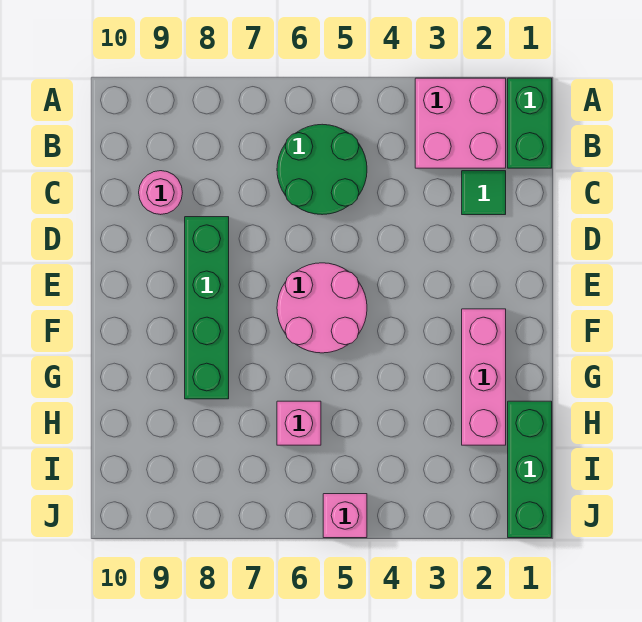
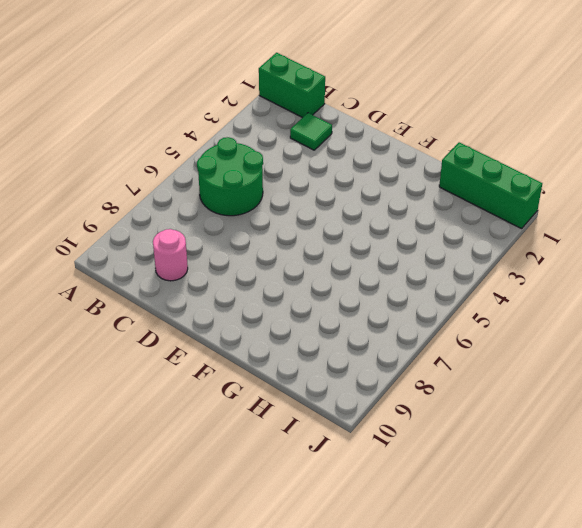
none -> pink brick A2:B3 level 1
none -> green brick D8:G8 level 1

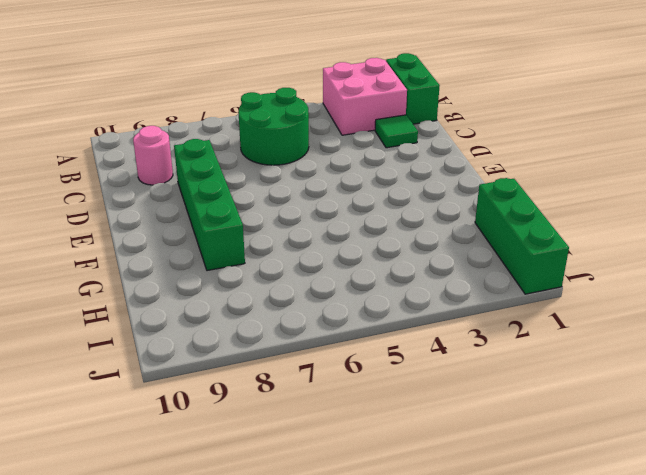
none -> pink round brick E5:F6 level 1
none -> pink brick F2:H2 level 1

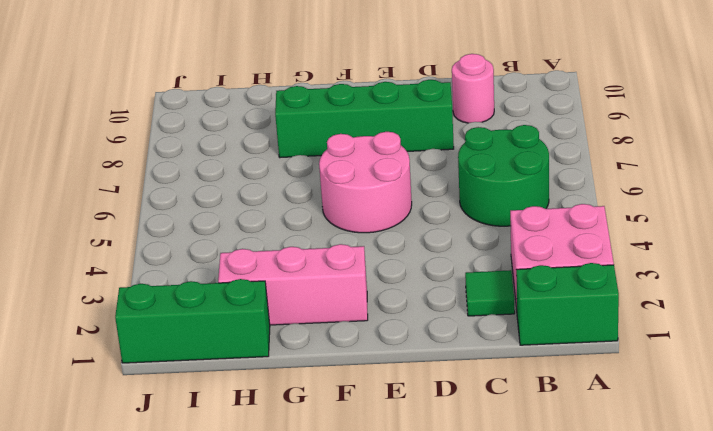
none -> pink brick H6 level 1
none -> pink brick J5 level 1

